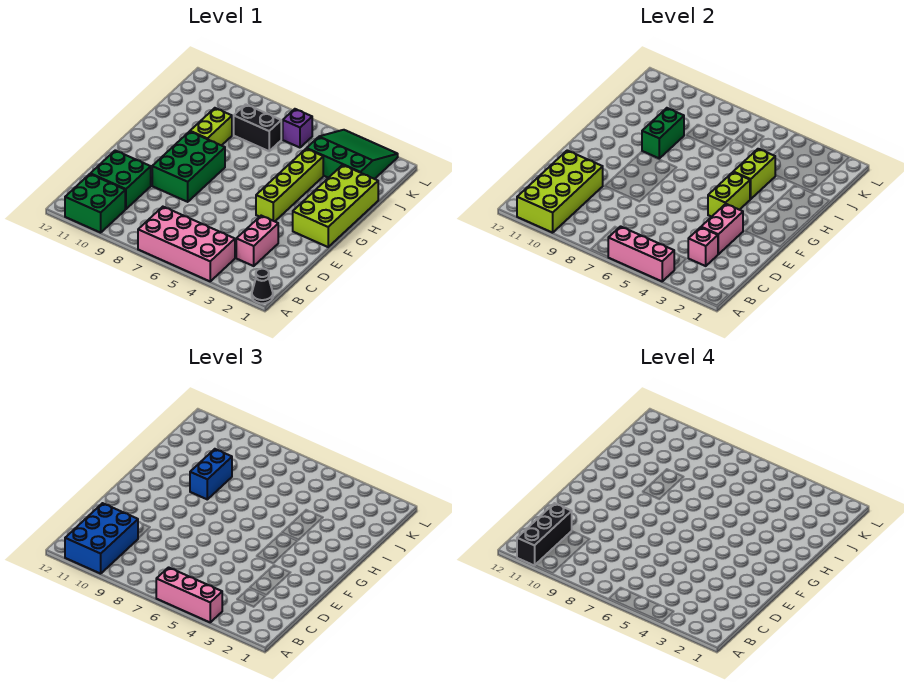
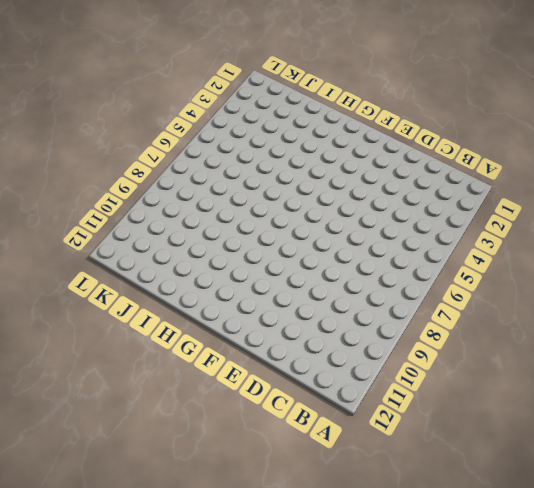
none -> black cone A1 level 1
none -> pink brick A4:B7 level 1
none -> green brick A10:B11 level 1

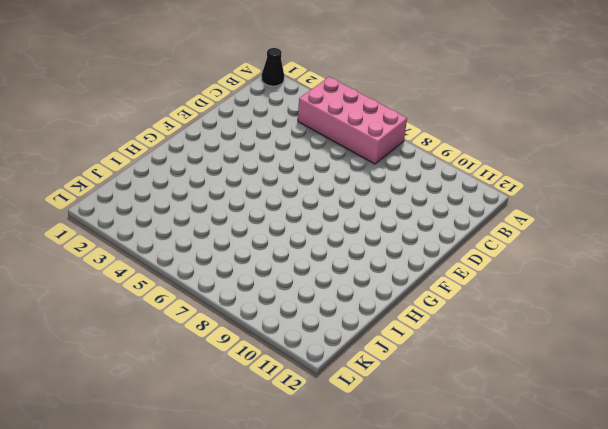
none -> green brick A10:B11 level 1
none -> pink brick C3:D3 level 1
none -> green brick C10:D11 level 1

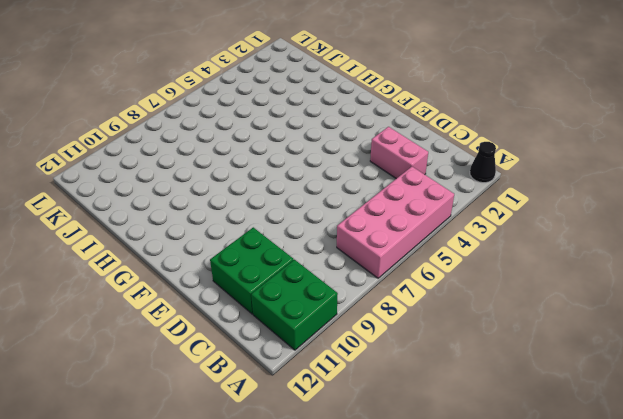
none -> green brick E8:G9 level 1
none -> lime brick F1:I2 level 1
none -> lime brick F4:I4 level 1

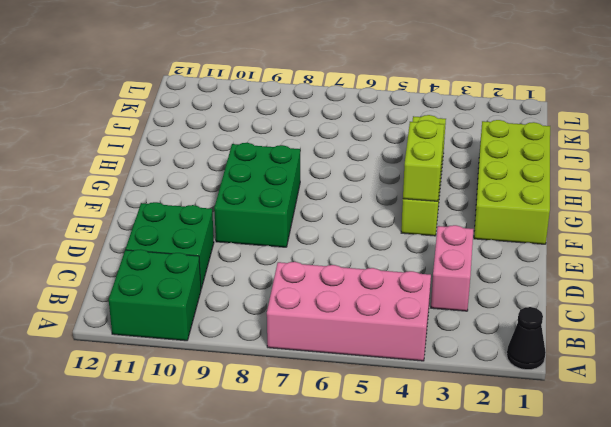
none -> lime brick H9:I9 level 1
none -> green slope J2:L4 level 1 top J
none -> black brick J7:J8 level 1

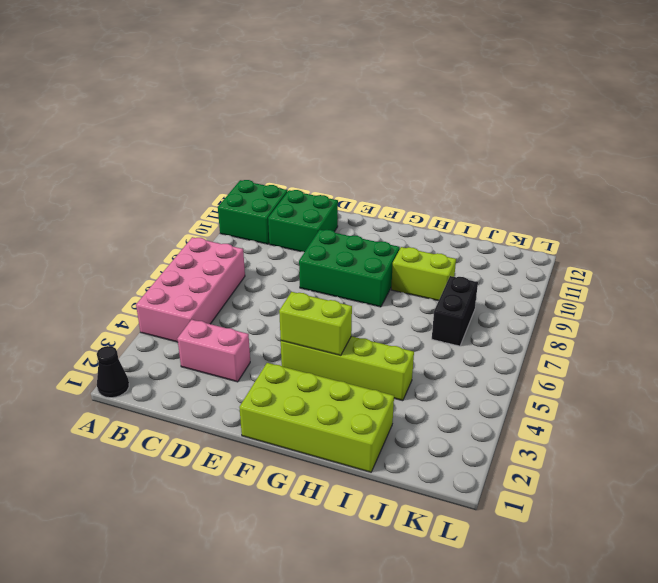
none -> green slope J2:L4 level 1 top J
none -> purple brick K6 level 1
none -> pink brick A4:A6 level 2

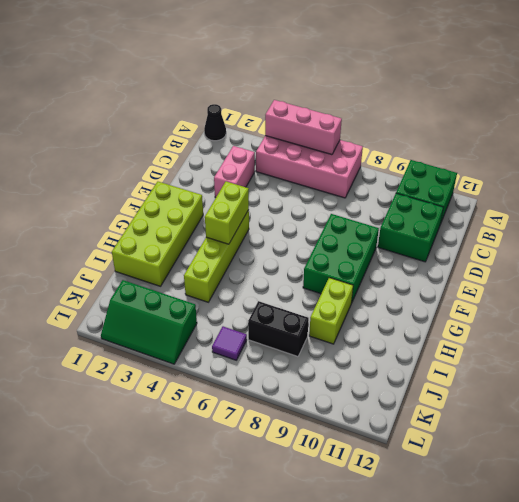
green slope K2:L4 level 1 top K -> green slope J2:L4 level 1 top J
purple tile K6 level 1 -> purple brick K6 level 1
none -> lime brick A10:D11 level 2
none -> pink brick C3 level 2
none -> pink brick D3:E3 level 2

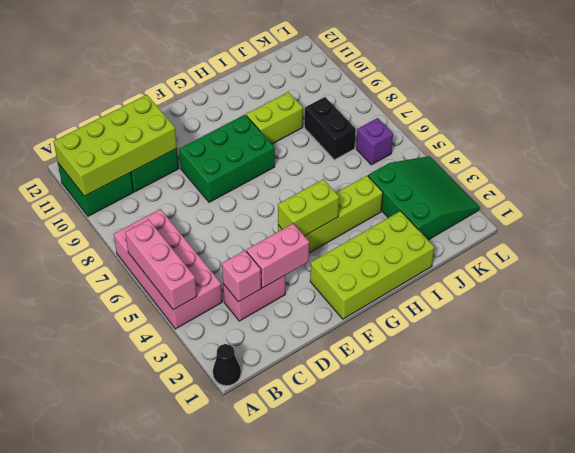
none -> lime brick H4:I4 level 2
none -> green brick H9:I9 level 2
none -> pink brick A4:A6 level 3

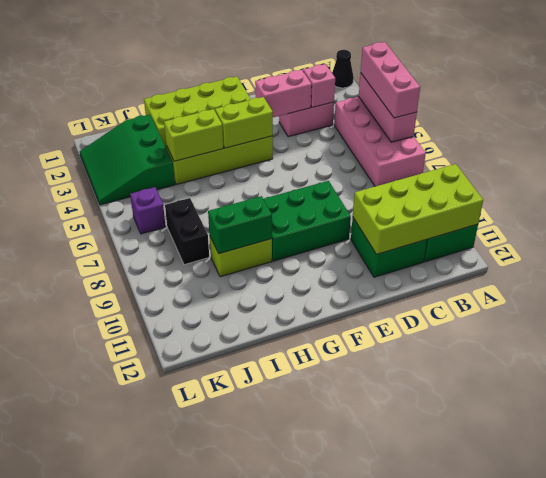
none -> blue brick A10:C11 level 3
none -> blue brick H9:I9 level 3
none -> black brick A11:C11 level 4

